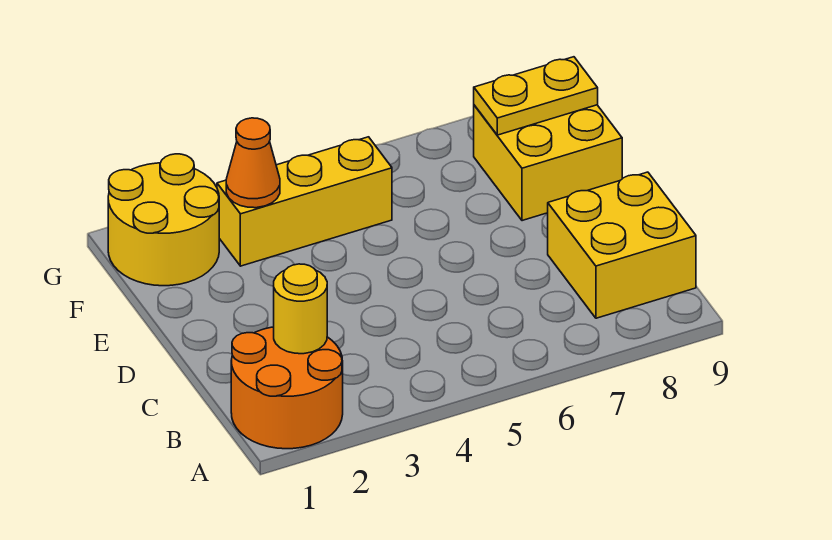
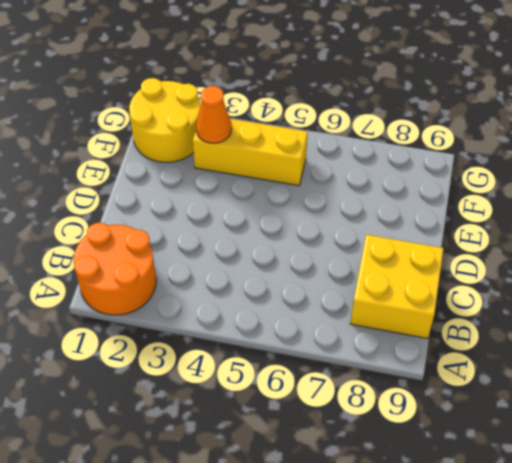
none -> yellow brick E8:F9 level 1
none -> yellow round brick B2 level 2

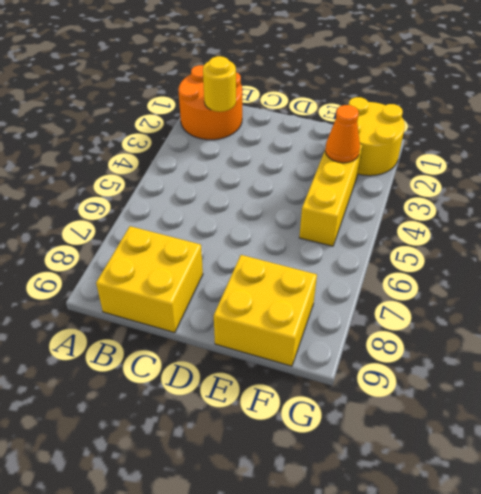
none -> yellow plate F8:F9 level 2

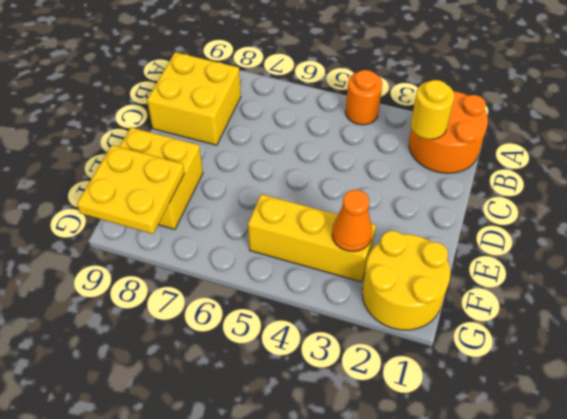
orange round brick A4 level 1 -> none
yellow plate F8:G9 level 2 -> yellow plate F8:F9 level 2

